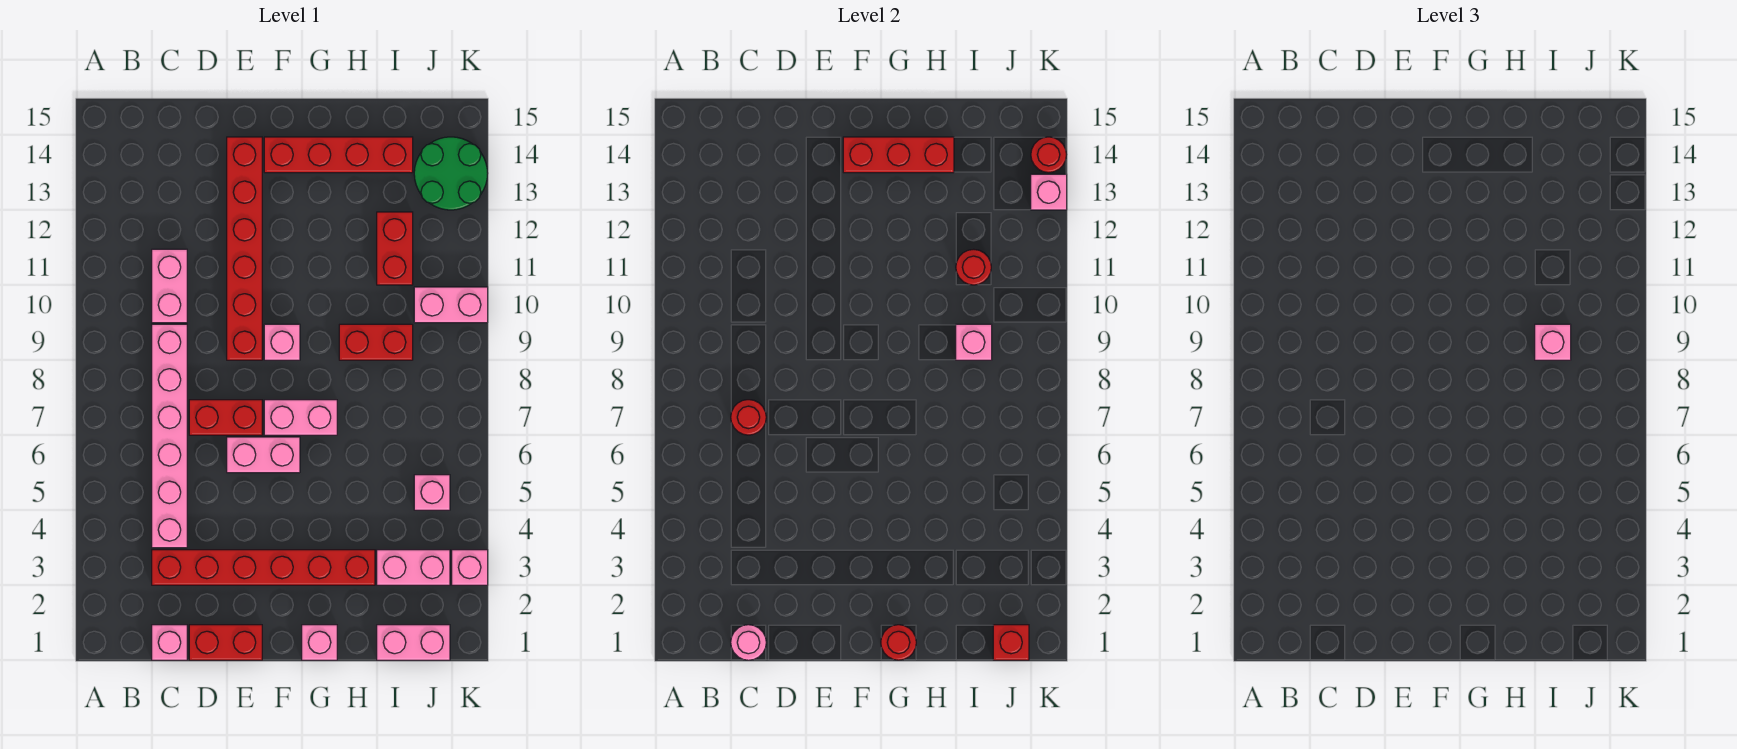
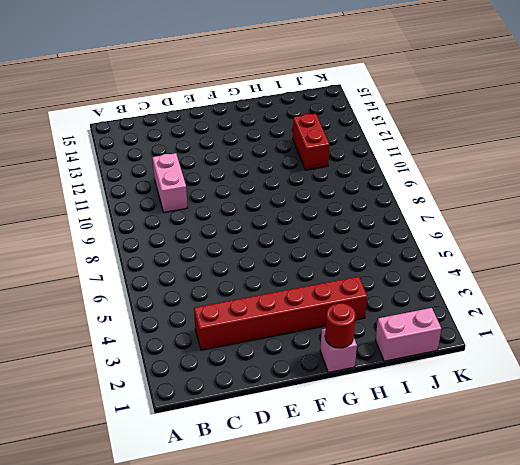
none -> pink brick C1 level 1
none -> pink brick C4:C9 level 1
none -> red brick D1:E1 level 1
none -> red brick D7:E7 level 1

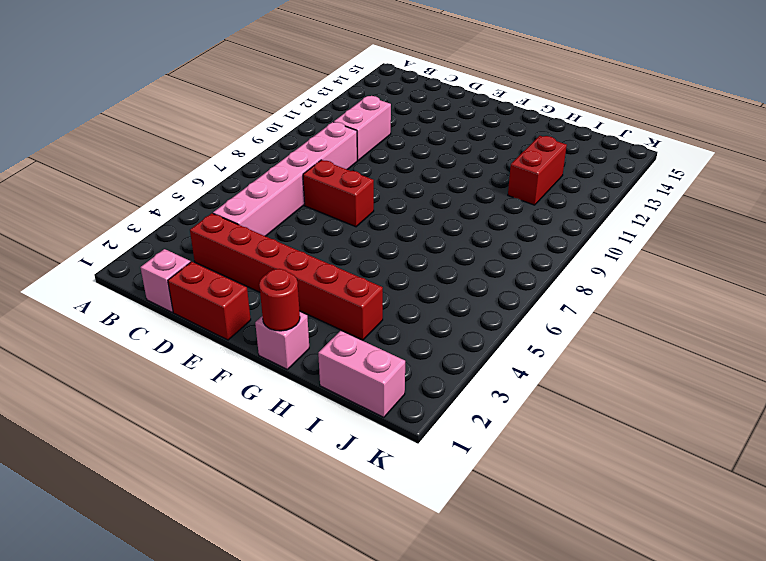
none -> pink brick E6:F6 level 1
none -> red brick E9:E14 level 1
none -> pink brick F7:G7 level 1
none -> pink brick F9 level 1

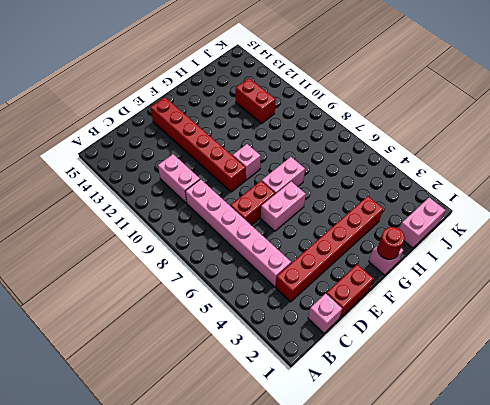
none -> red brick F14:I14 level 1
none -> red brick H9:I9 level 1
none -> pink brick I3:J3 level 1
none -> pink brick J5 level 1

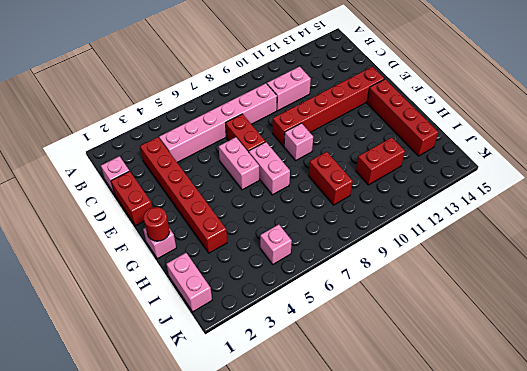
none -> pink brick I3:J3 level 1
none -> pink brick J10:K10 level 1
none -> green round brick J13:K14 level 1
none -> pink brick K3 level 1

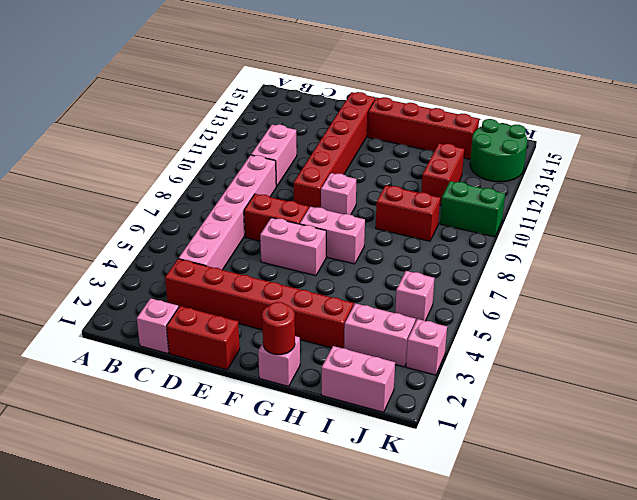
green brick J10:K10 level 1 -> pink brick J10:K10 level 1
none -> pink round brick C1 level 2
none -> red round brick C7 level 2
none -> red brick F14:H14 level 2
none -> pink brick I9 level 2

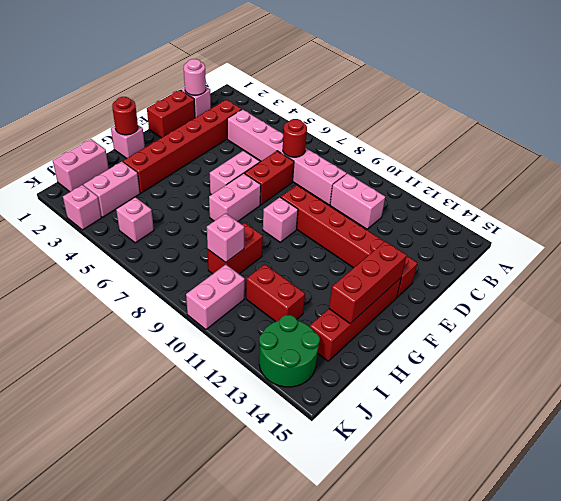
none -> red round brick I11 level 2
none -> red brick J1 level 2
none -> pink brick K13 level 2
none -> red round brick K14 level 2

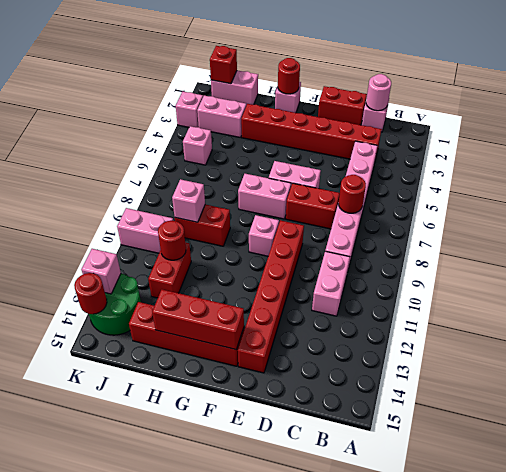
none -> pink brick I9 level 3

